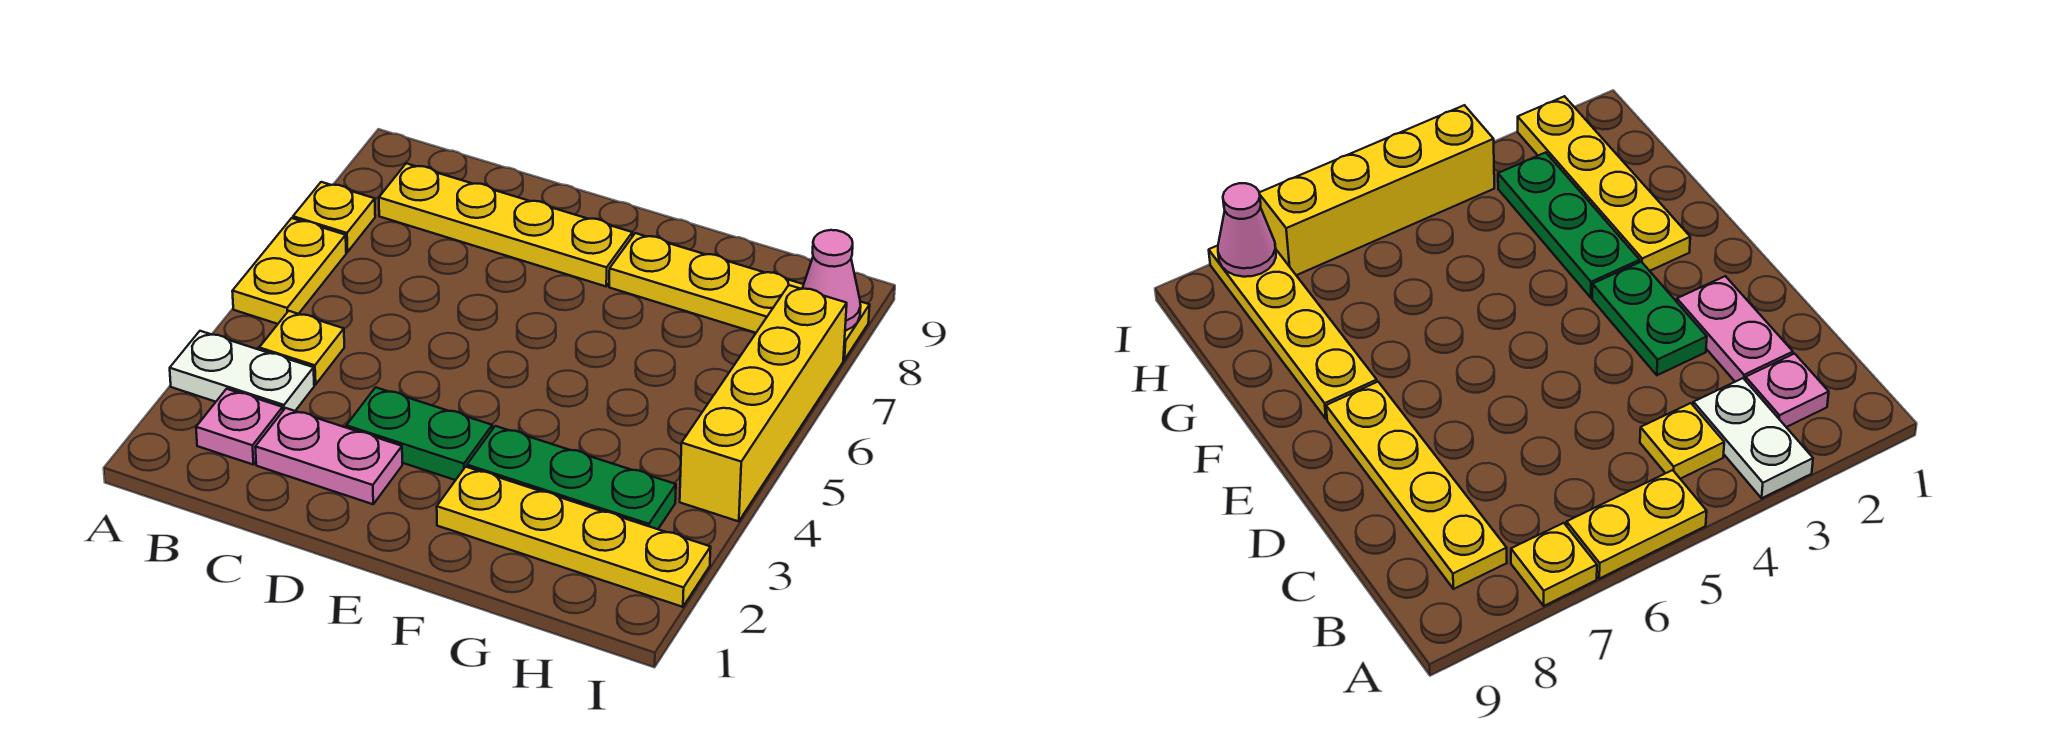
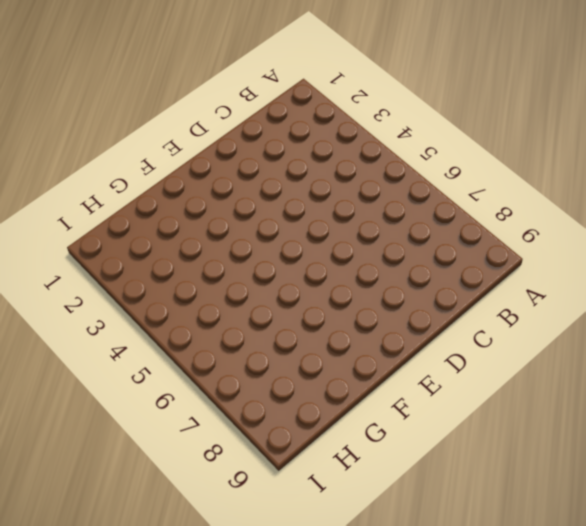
none -> white plate A3:B3 level 1
none -> yellow plate A5:A6 level 1
none -> yellow plate A7 level 1

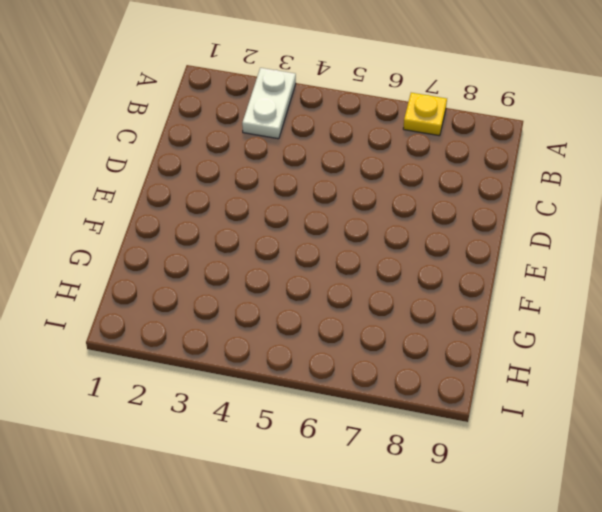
none -> yellow plate A5:A6 level 1
none -> pink plate B2 level 1
none -> yellow plate B4 level 1

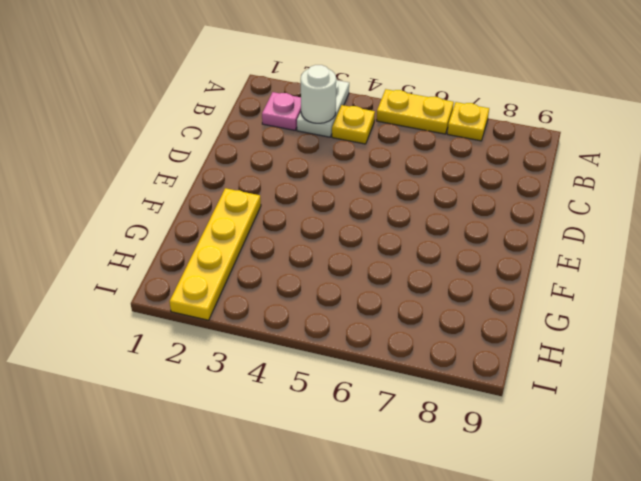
white round brick B3 level 2 -> none
none -> yellow plate B8:E8 level 1
none -> pink plate C2:D2 level 1
none -> green plate D3:E3 level 1

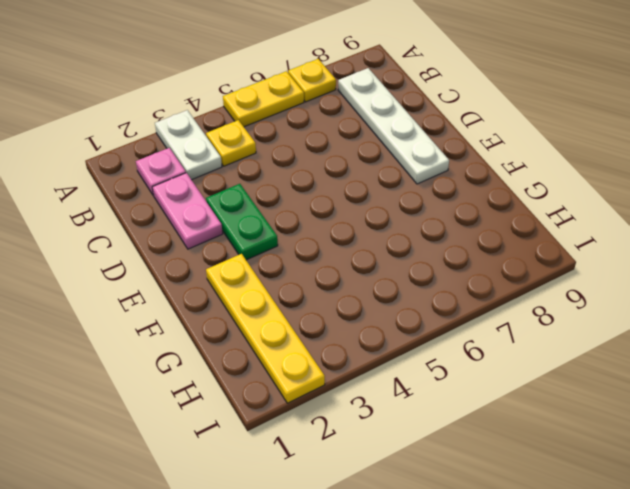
white plate B8:E8 level 1 -> yellow plate B8:E8 level 1
none -> green plate F3:H3 level 1
none -> yellow plate F8:I8 level 1
none -> yellow brick I4:I7 level 1

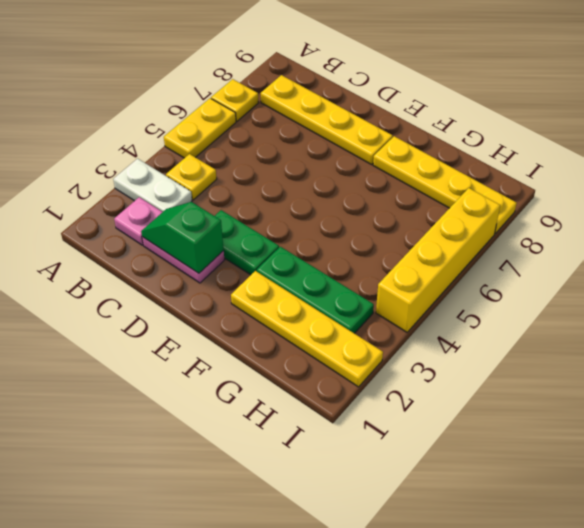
green slope C2:D2 level 2 top D -> none
none -> pink cone I8 level 2

